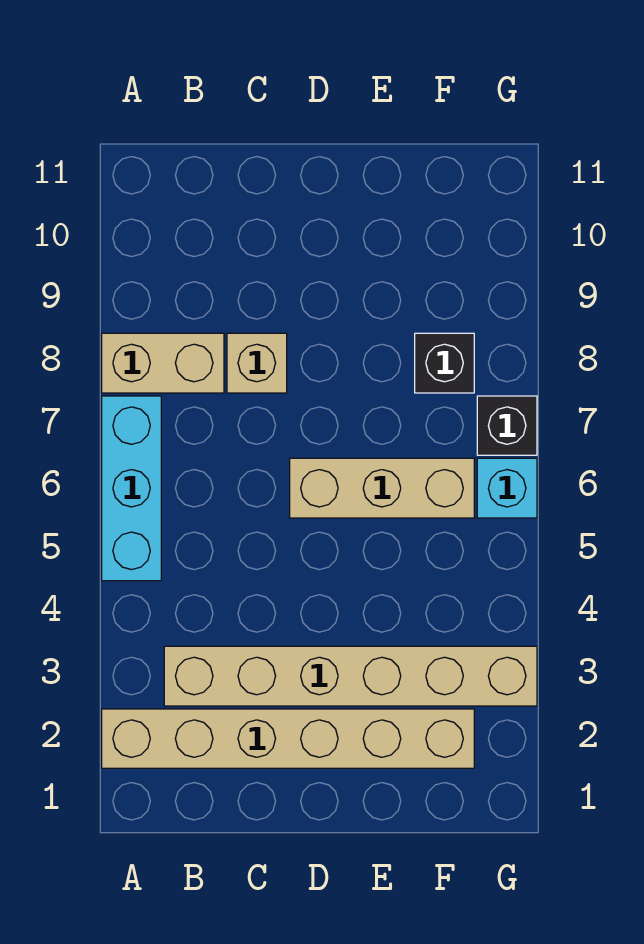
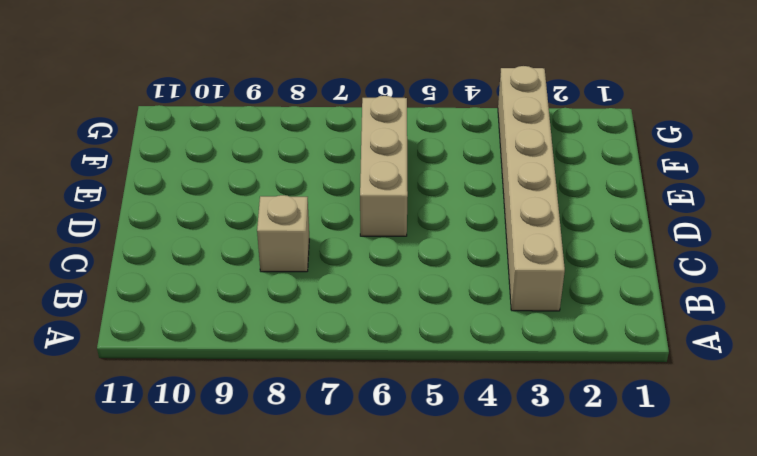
none -> tan brick A2:F2 level 1
none -> cyan brick A5:A7 level 1

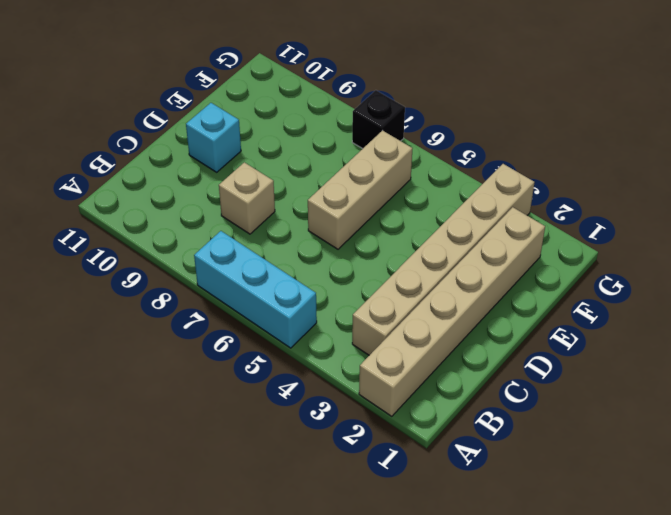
cyan brick D10 level 1 -> cyan brick G6 level 1
none -> tan brick A8:B8 level 1
none -> black brick F8 level 1

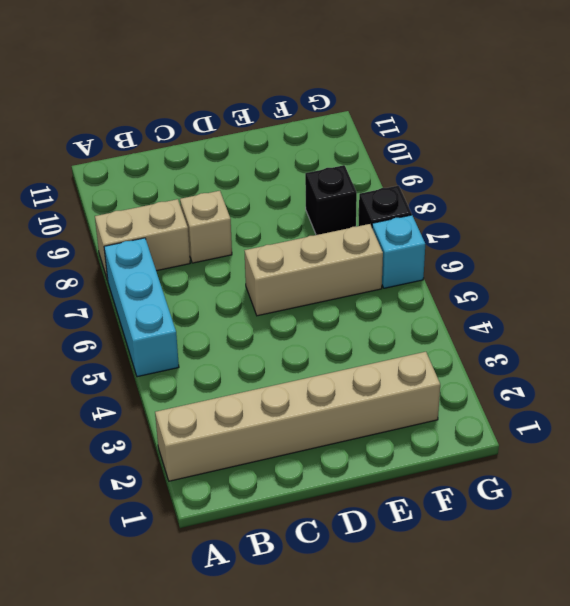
none -> tan brick B3:G3 level 1

